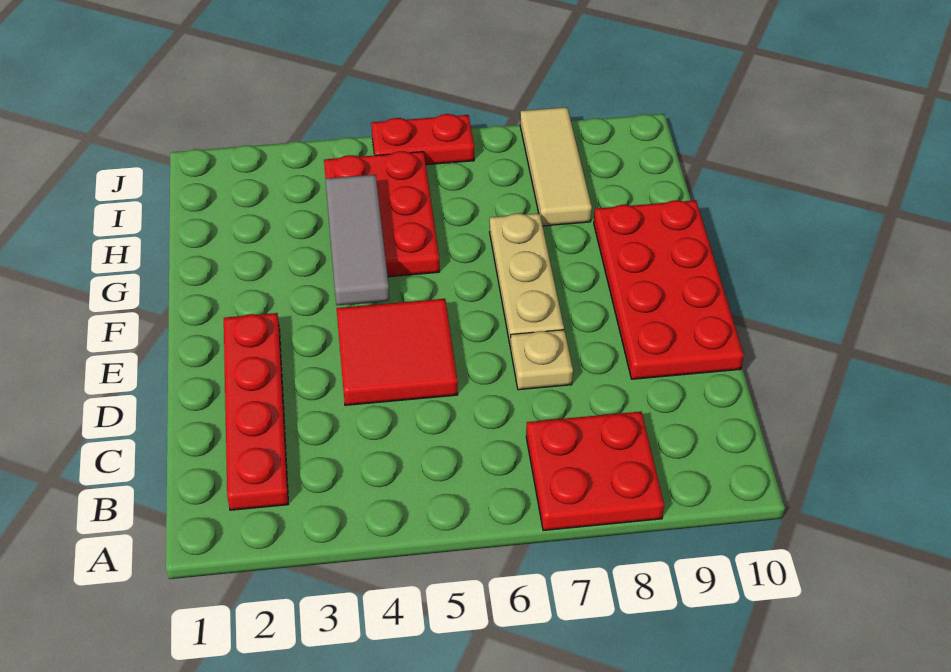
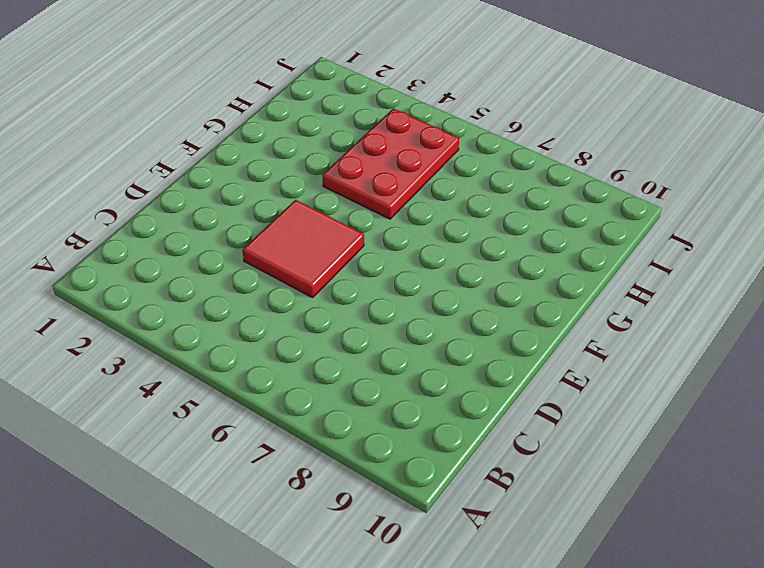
none -> red plate A7:B8 level 1
none -> red plate B2:E2 level 1

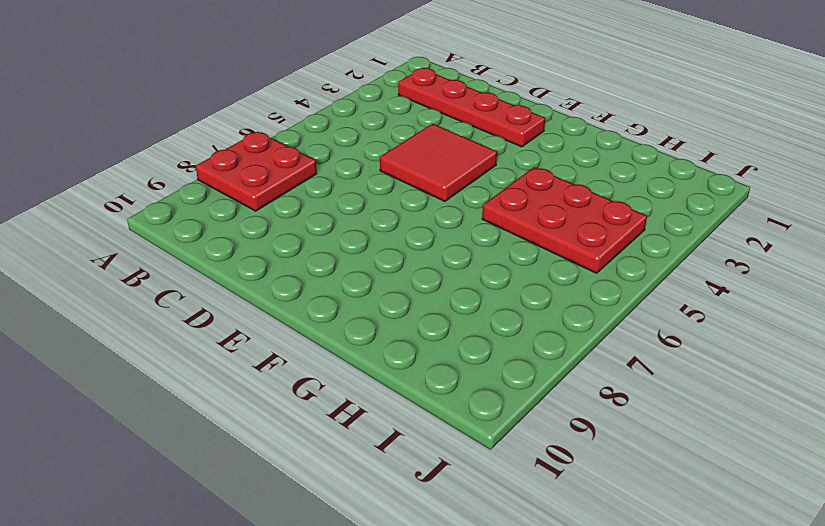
none -> tan plate D7 level 1
none -> red plate D9:G10 level 1

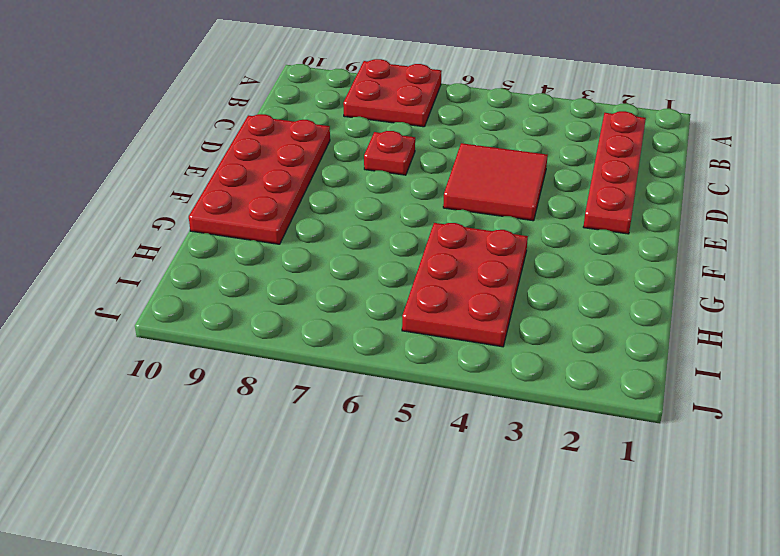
red plate D7 level 1 -> tan plate D7 level 1
none -> tan plate E7:G7 level 1
none -> tan tile H8:J8 level 1

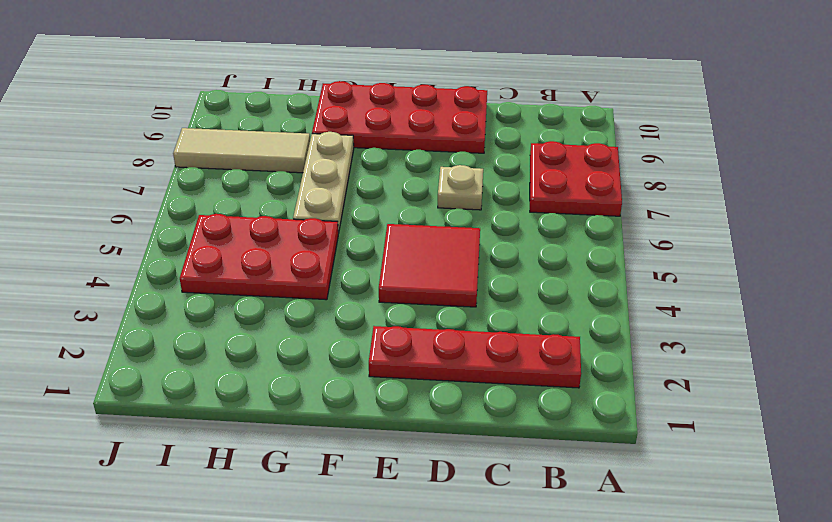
tan plate G6:G8 level 1 -> tan plate E7:G7 level 1
none -> red plate J5:J6 level 1
none -> grey tile F4:H4 level 2

